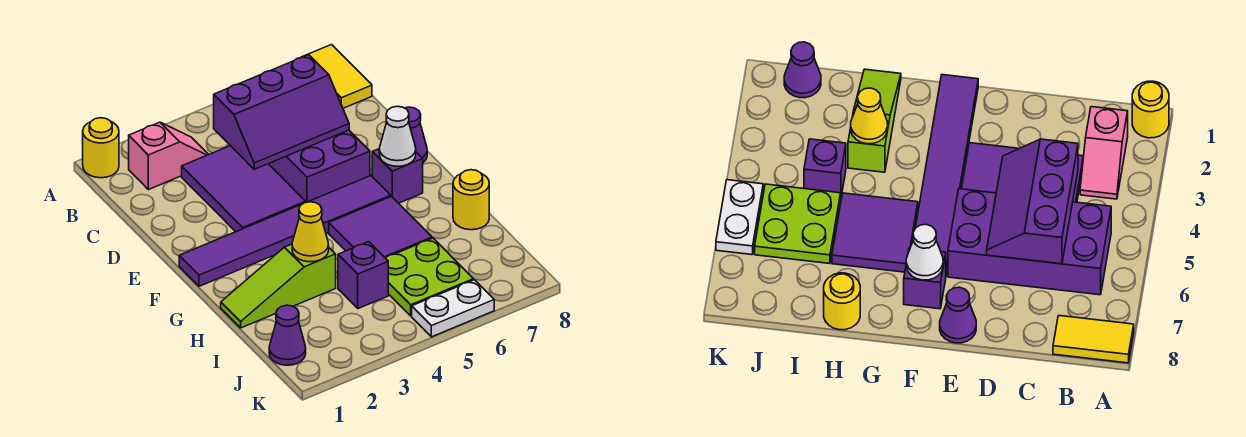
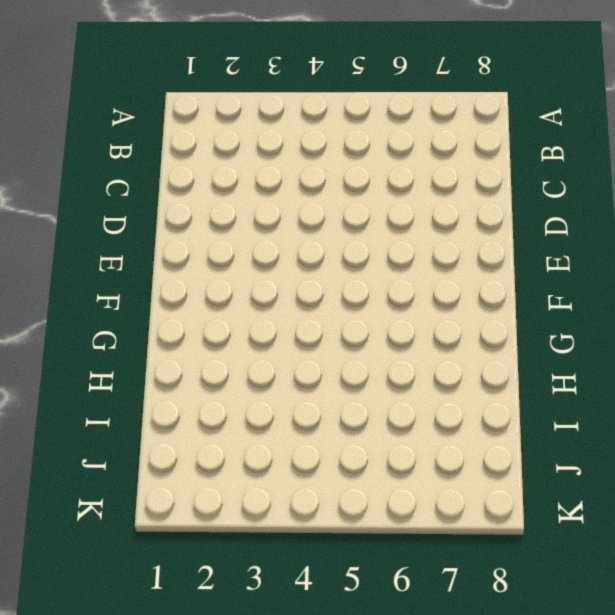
none -> yellow round brick A1 level 1
none -> yellow tile A8:B8 level 1
none -> pink slope B2:B3 level 1 top 2

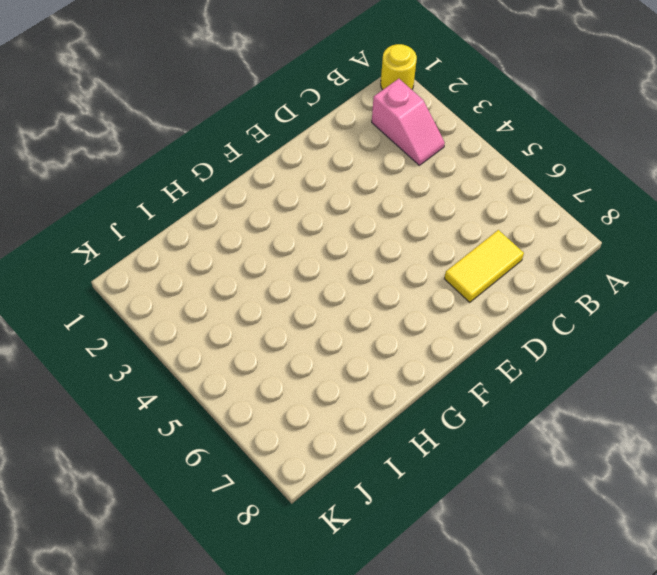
yellow tile C7:D7 level 1 -> yellow tile A8:B8 level 1
none -> purple brick B5:E6 level 1
none -> purple tile C3:E4 level 1
none -> purple cone E8 level 1

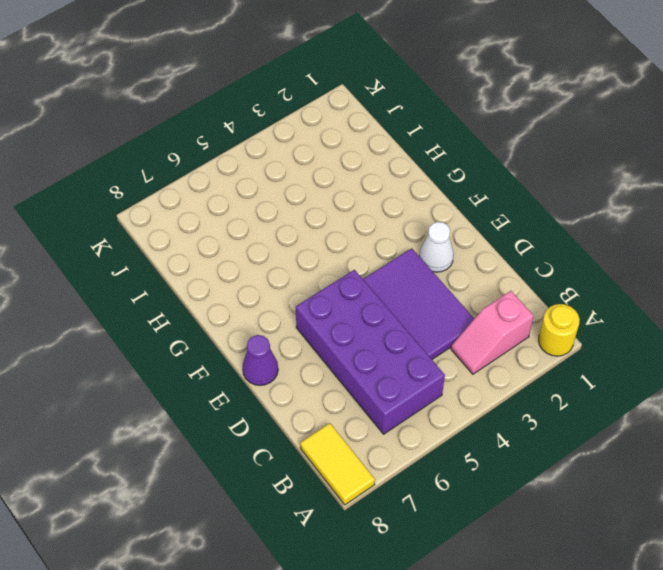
white cone E2 level 1 -> white cone F7 level 2
none -> purple tile F1:F6 level 1
none -> purple brick F7 level 1
none -> purple tile G5:H6 level 1

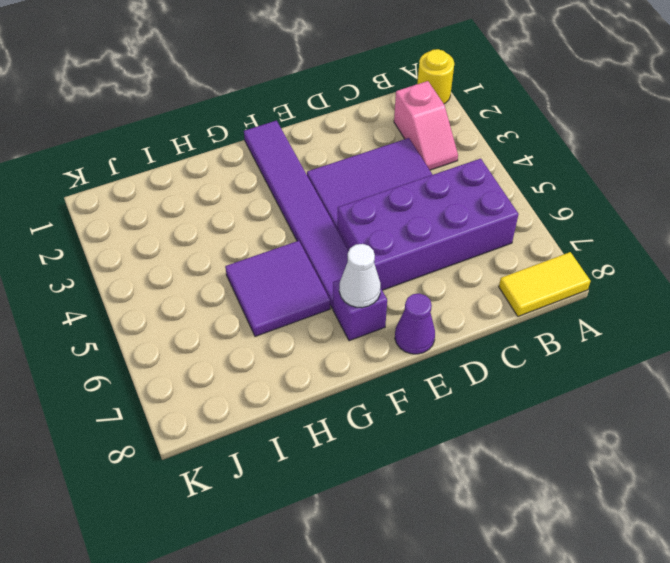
none -> lime slope H1:H3 level 1 top 3
none -> yellow round brick H8 level 1
none -> purple brick I4 level 1

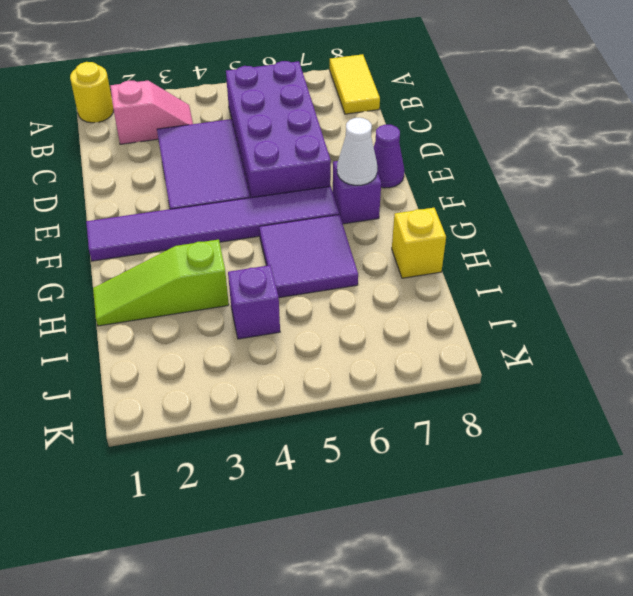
yellow brick H8 level 1 -> yellow round brick H8 level 1
none -> lime plate I5:J6 level 1
none -> purple cone J1 level 1
none -> white plate K5:K6 level 1

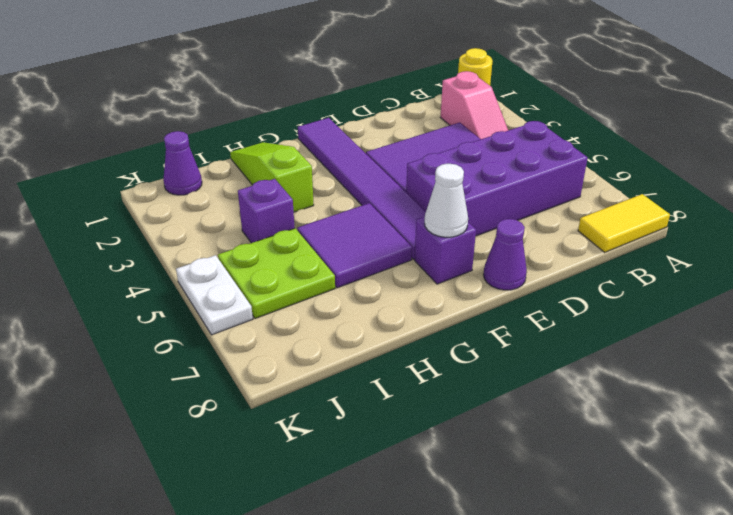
none -> yellow round brick H8 level 1
none -> purple slope C4:D6 level 2 top C
none -> yellow cone H3 level 2

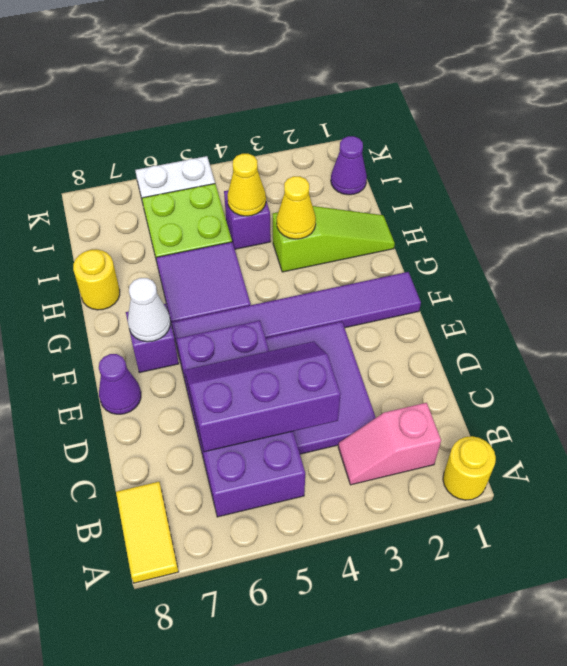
yellow cone I4 level 2 -> none

